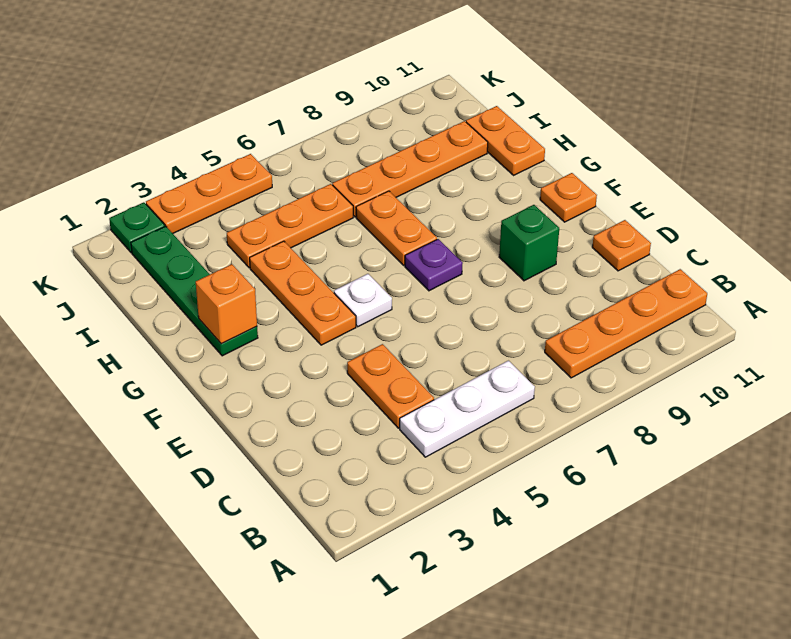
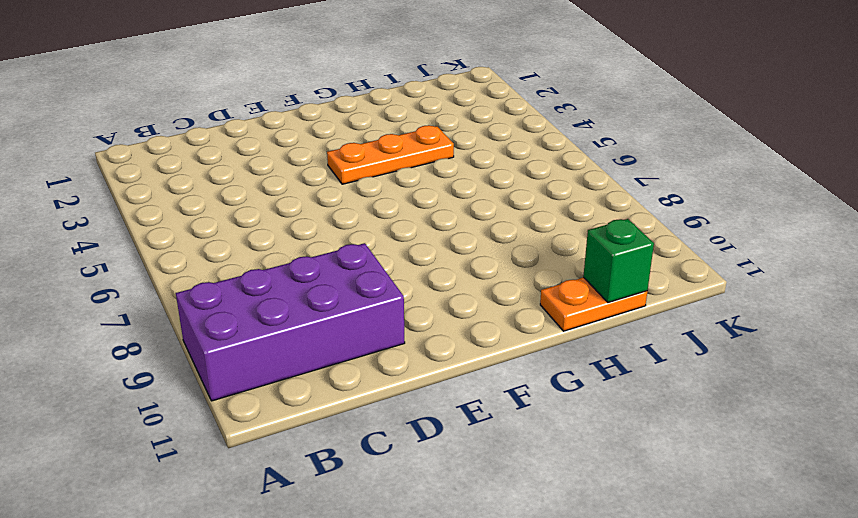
purple brick A9:D10 level 1 -> orange plate B8:B11 level 1
green brick I11 level 2 -> green brick E9 level 1
none -> white plate B4:B6 level 1
none -> orange plate C4:D4 level 1
none -> orange plate D11 level 1

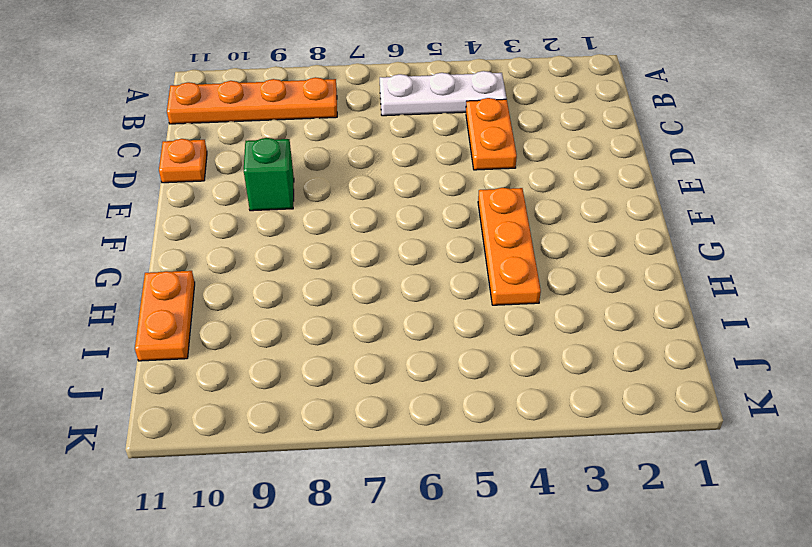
none -> white plate F5 level 1
none -> purple plate F7 level 1
none -> orange plate F11 level 1

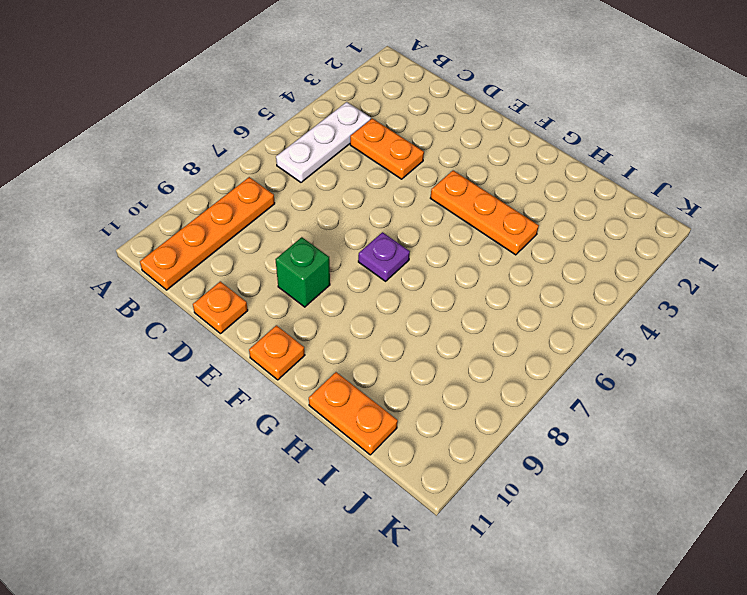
none -> white plate F5 level 1
none -> green plate G2:J2 level 1
none -> orange plate G7:H7 level 1

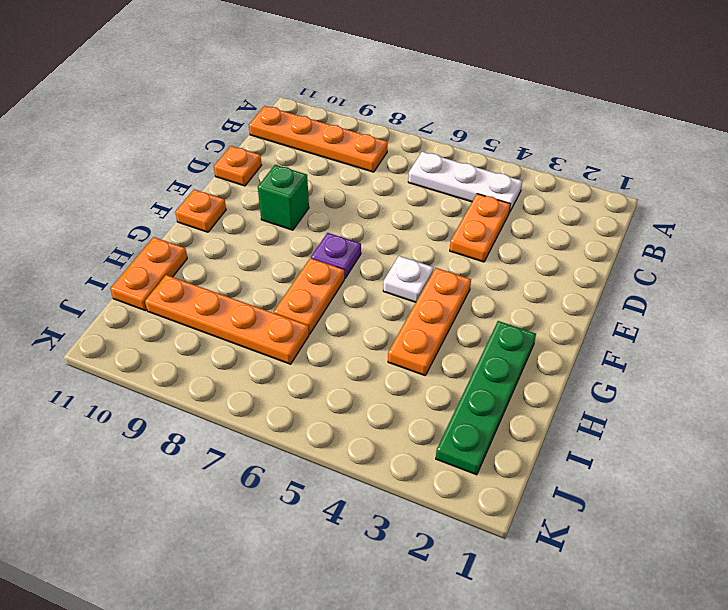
none -> orange plate I4:I6 level 1
none -> green plate K2 level 1
none -> orange plate K3:K5 level 1

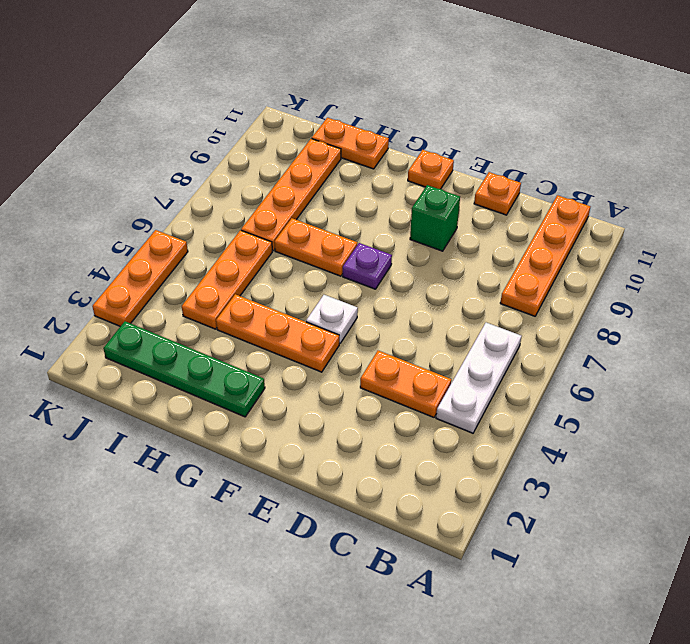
none -> green plate K2 level 1
none -> orange brick G2 level 2

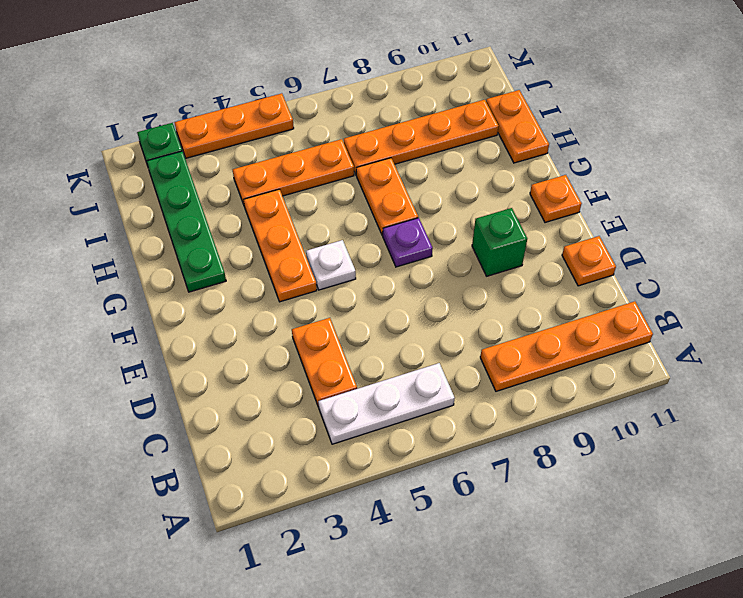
none -> orange brick G2 level 2

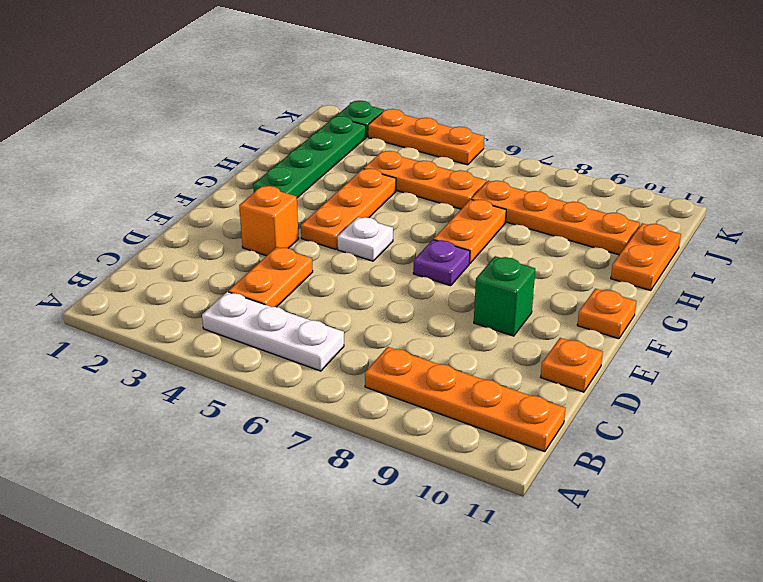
orange brick E3 level 1 -> orange brick G2 level 2

